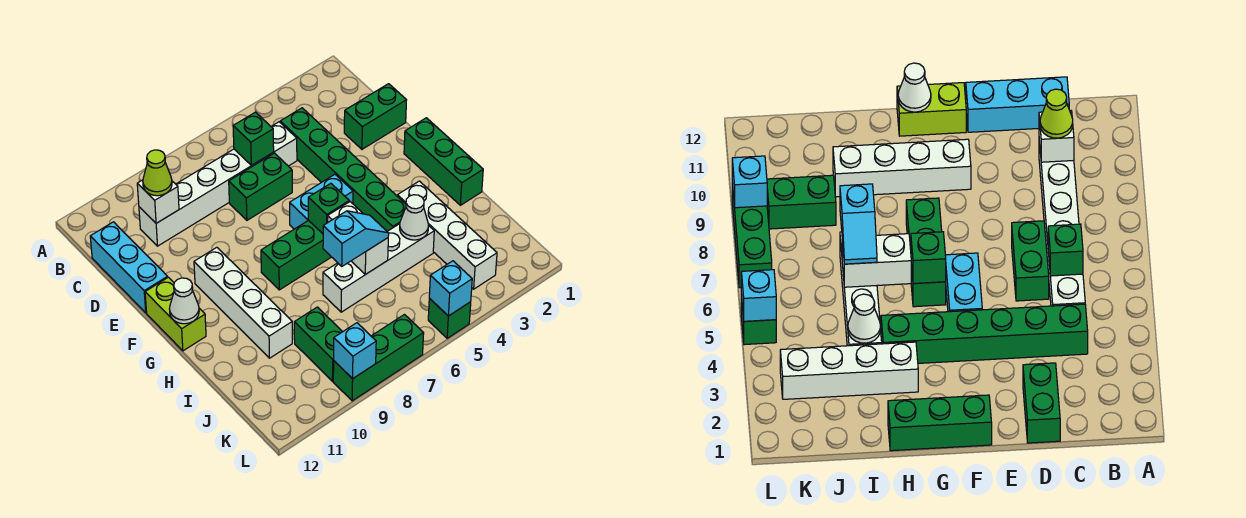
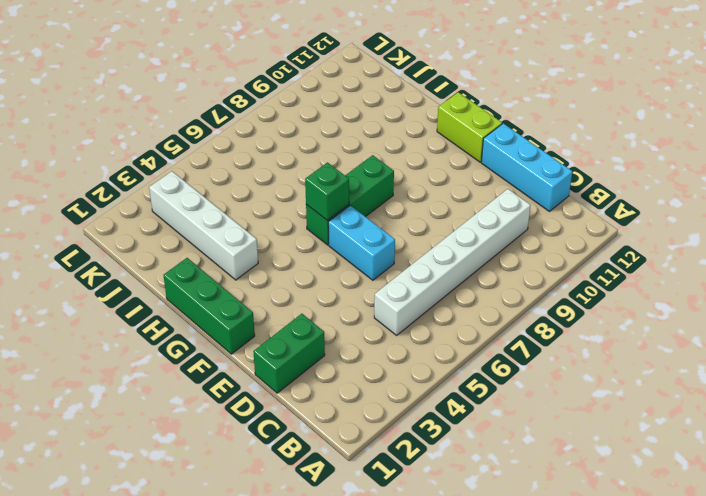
cyan brick E6:F6 level 1 -> cyan brick F5:F6 level 1
none -> green brick C4:H4 level 1
none -> green brick D6:D7 level 1
none -> white brick F10:I10 level 1

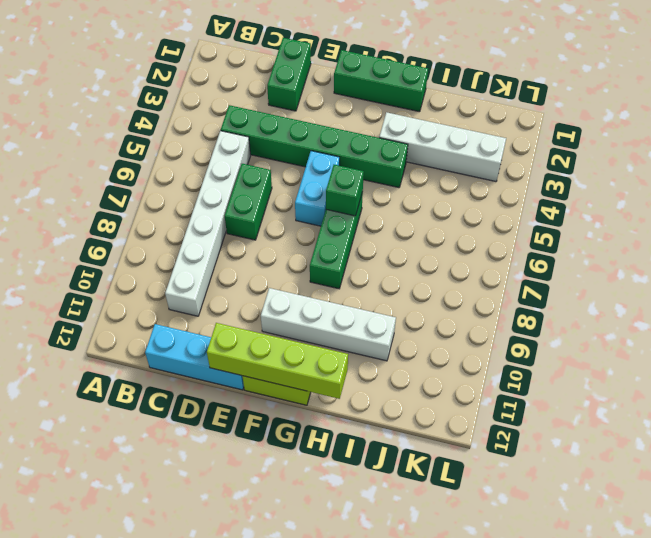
lime brick E12:H12 level 2 -> white cone G12 level 2
none -> white brick I4:I7 level 1
none -> green brick J9:K9 level 1
none -> green brick L5 level 1

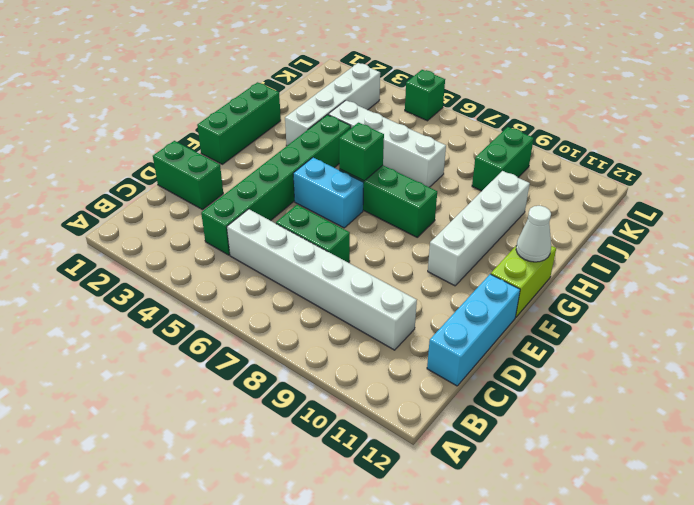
none -> green brick L7:L9 level 1
none -> green brick C6 level 2
none -> white brick C10 level 2

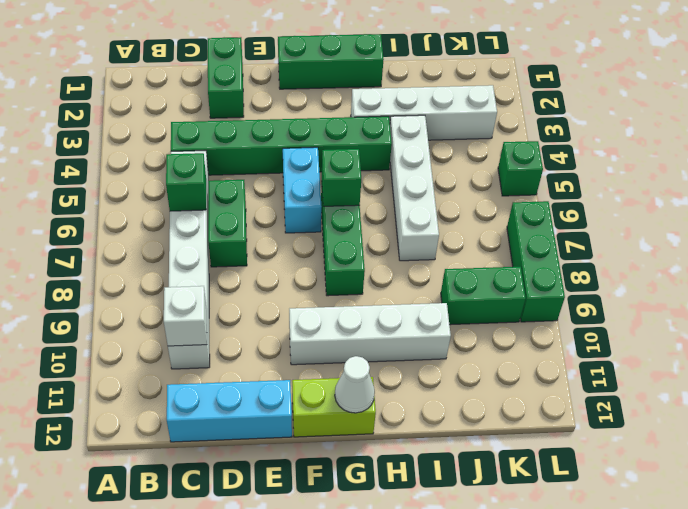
none -> white brick H6:I6 level 2
none -> white cone I4 level 2
none -> cyan brick L5 level 2

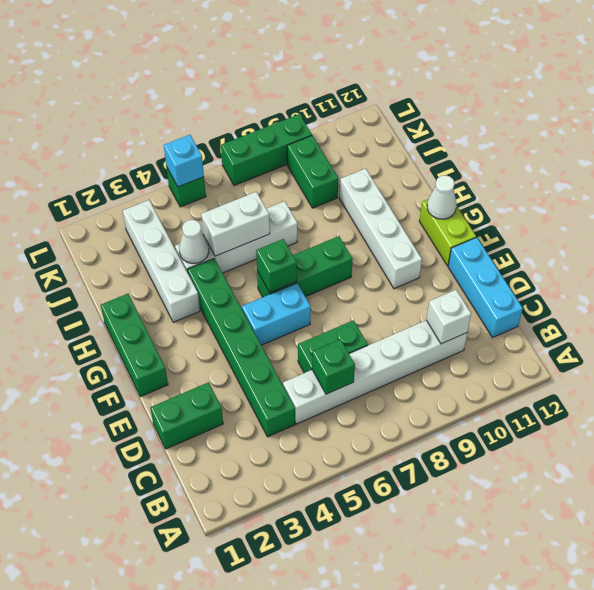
white brick I5:I6 level 2 -> white brick H6:I6 level 2
none -> cyan brick L9 level 2
none -> lime cone C10 level 3
none -> cyan slope I6:I7 level 3 top 7

